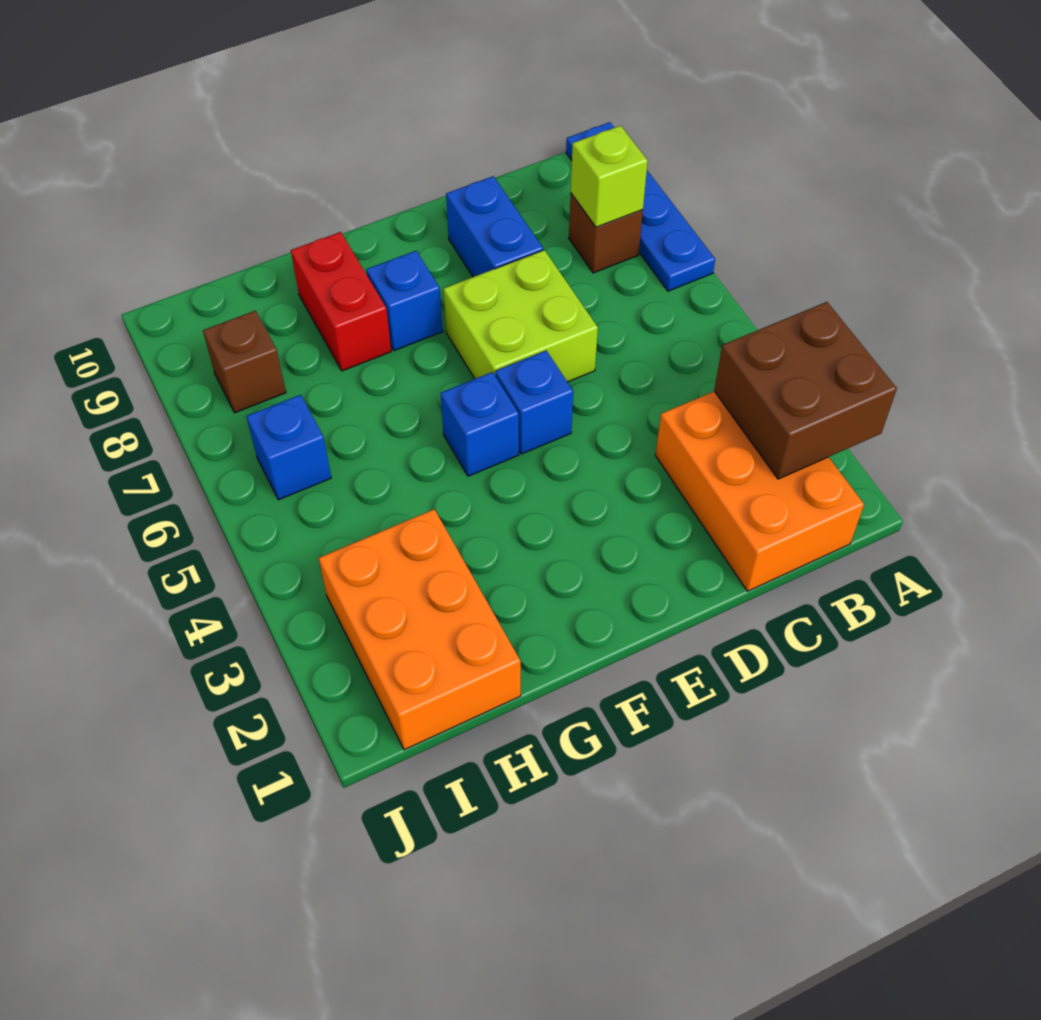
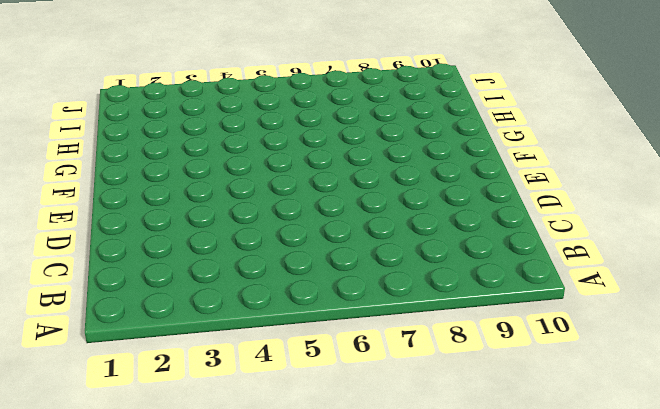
none -> blue plate A7:A10 level 1
none -> orange brick B1:C3 level 1
none -> brown brick B8 level 1

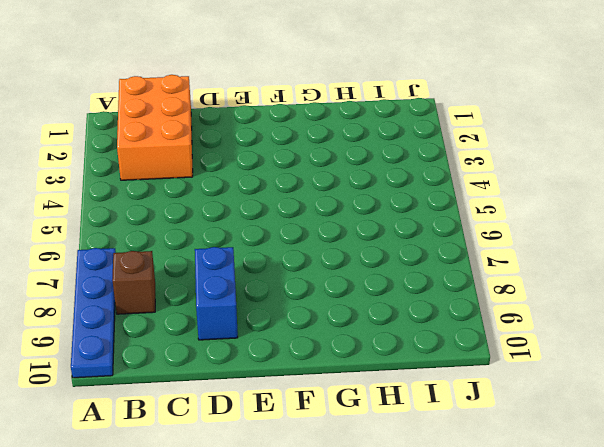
none -> lime brick D6:E7 level 1
none -> blue brick E5 level 1
none -> blue brick F5 level 1

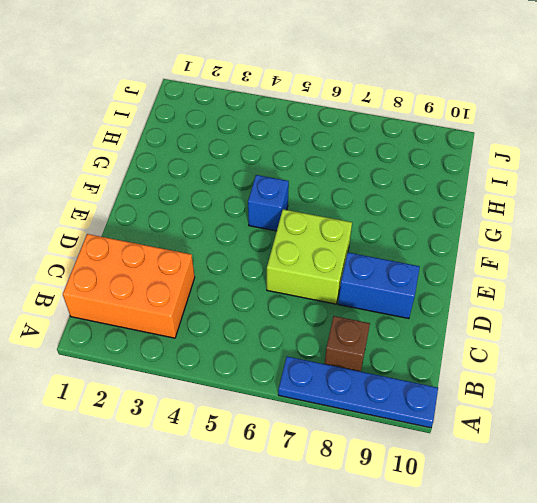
none -> blue brick E5 level 1
none -> blue brick F8 level 1
none -> red brick G8:G9 level 1

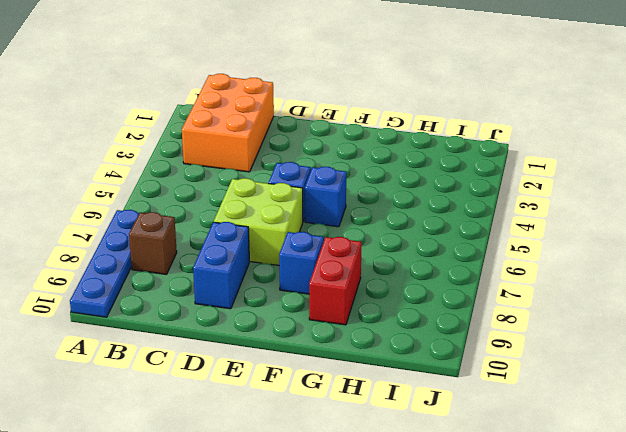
none -> orange brick H1:I3 level 1
none -> blue brick I6 level 1
none -> brown brick I8 level 1

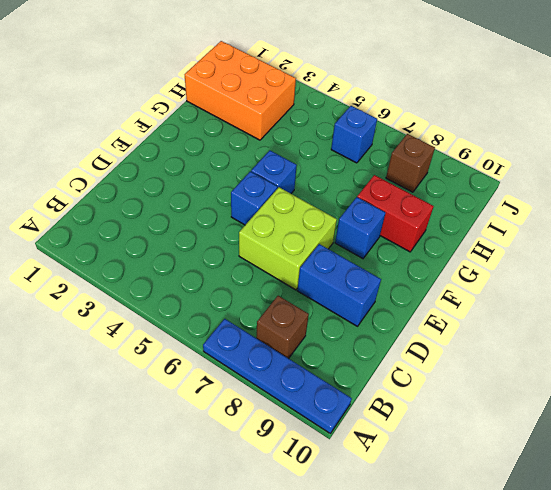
none -> orange brick B1:C3 level 1
none -> brown brick A2:B3 level 2
none -> lime brick B8 level 2

